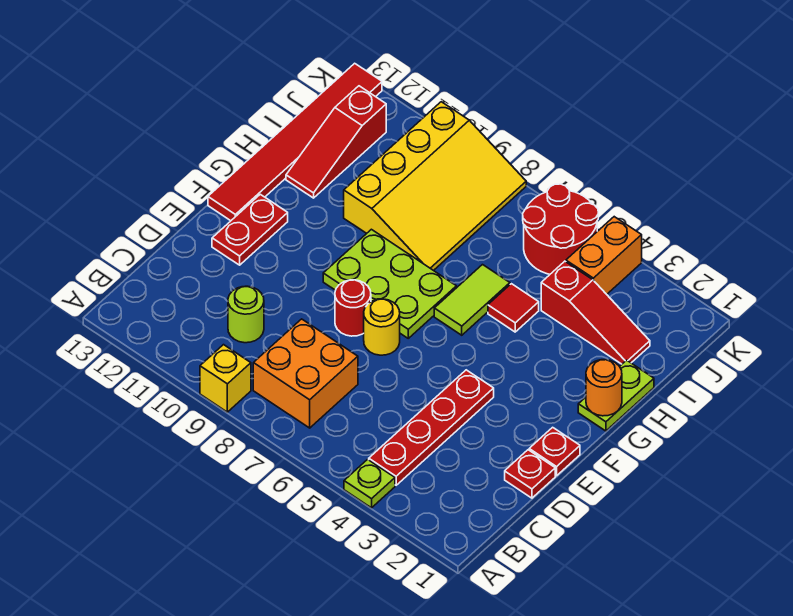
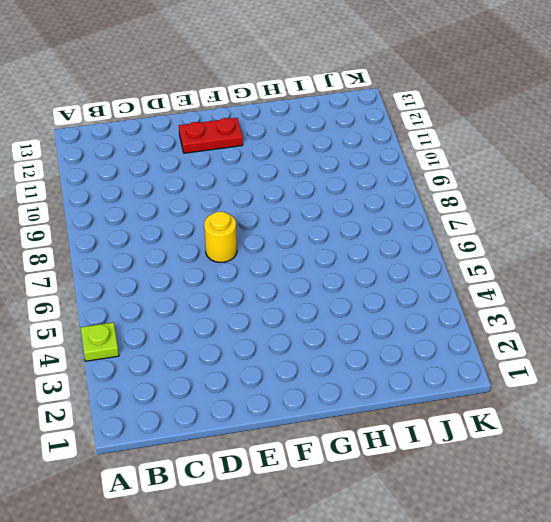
none -> yellow brick A9 level 1
none -> red plate B4:E4 level 1
none -> orange brick B7:C8 level 1

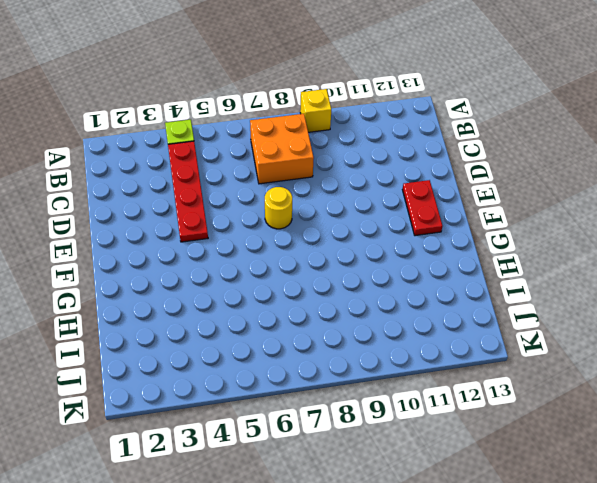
none -> lime round brick C10 level 1
none -> red plate D1 level 1
none -> red plate E1 level 1

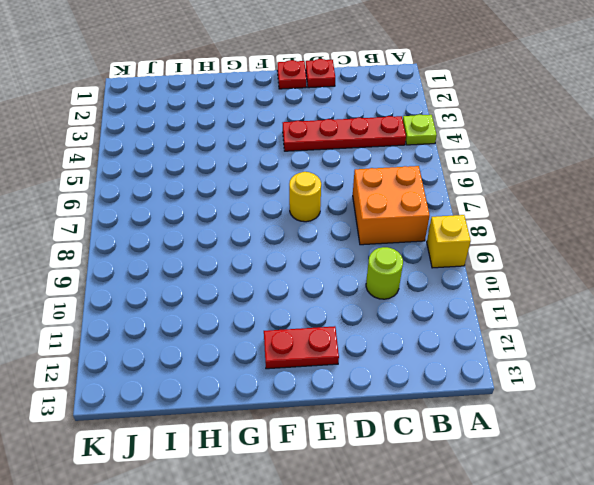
none -> red round brick E8 level 1
none -> lime plate F7:G9 level 1
none -> red tile F13:K13 level 1

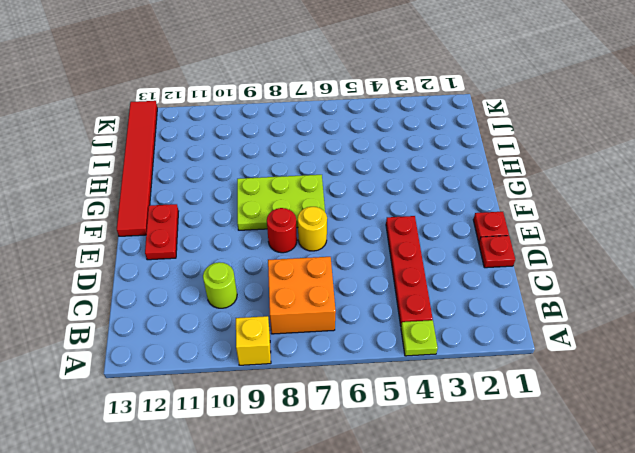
none -> lime plate G1:H1 level 1
none -> lime tile G6:H6 level 1
none -> red tile H5 level 1

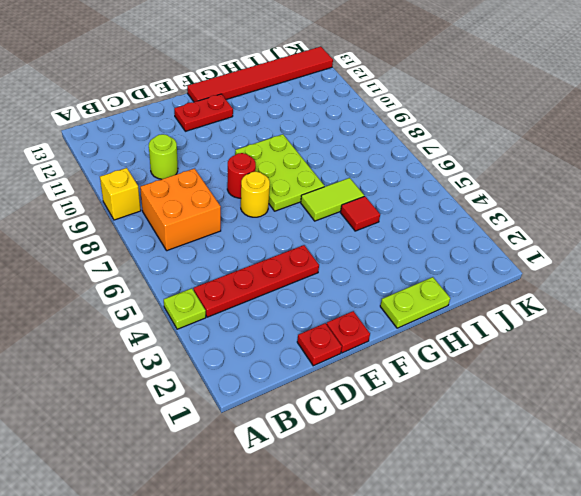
none -> yellow slope H8:K10 level 1 top 10
none -> red slope H12:J12 level 1 top J
none -> red slope I2:I4 level 1 top 4

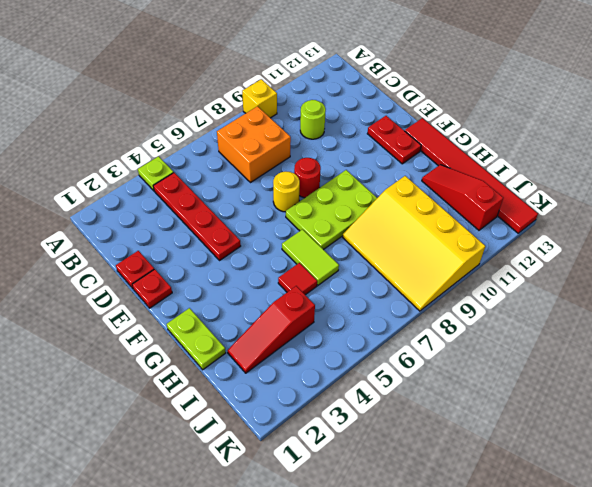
none -> orange brick J4:K4 level 1
none -> red round brick J5:K6 level 1
none -> orange round brick G1 level 2

